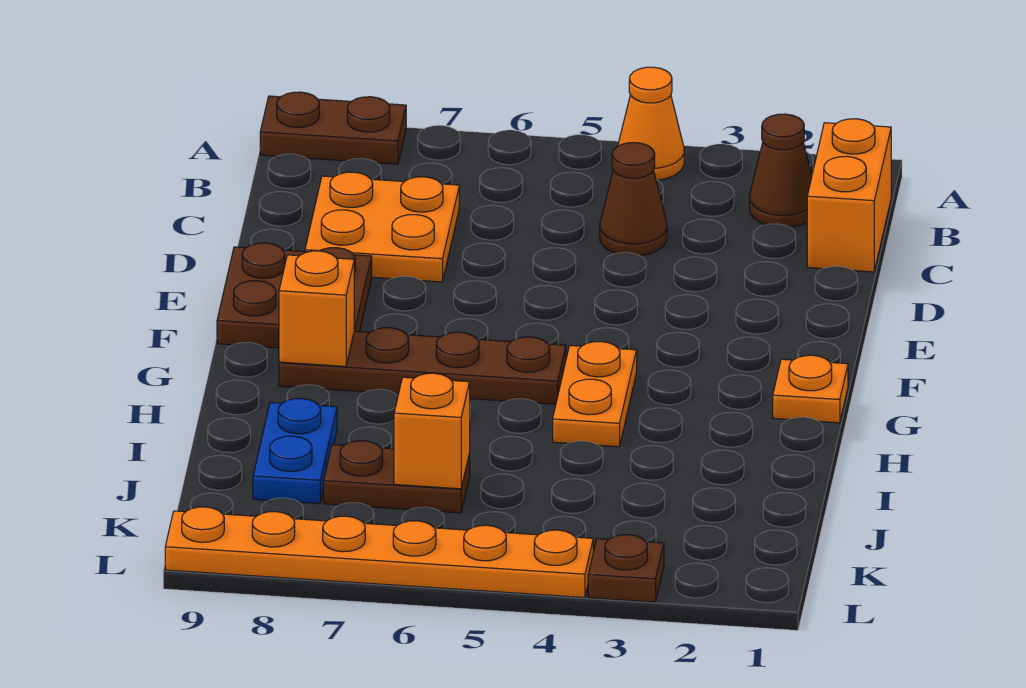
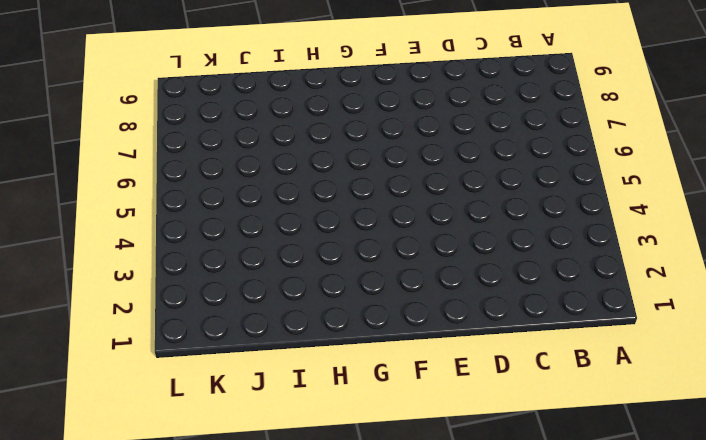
none -> orange cone A4 level 1
none -> brown plate A8:A9 level 1
none -> orange brick B1:C1 level 1

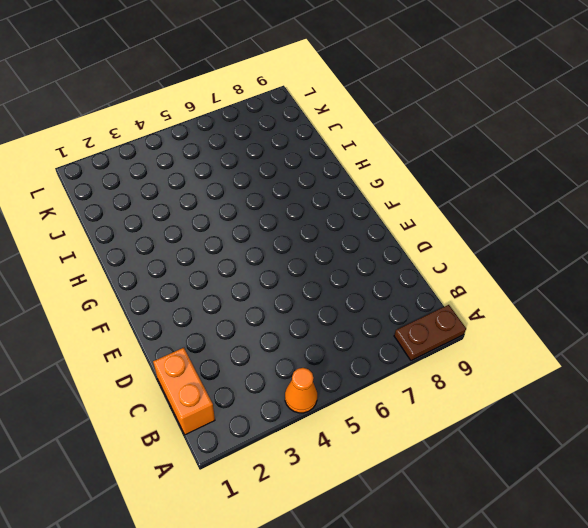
none -> brown cone B2 level 1
none -> brown cone C4 level 1
none -> orange plate C7:D8 level 1

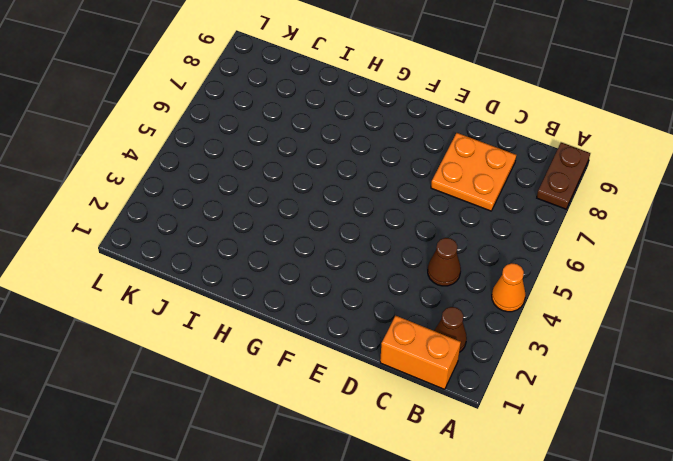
none -> brown plate E8:F9 level 1
none -> orange plate G1 level 1
none -> orange plate G4:H4 level 1

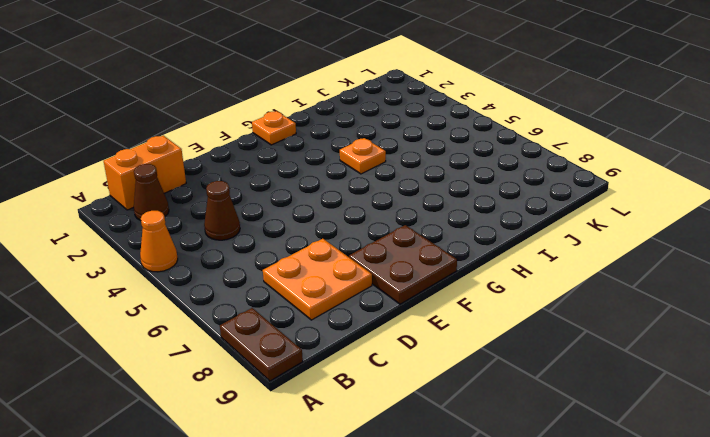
orange plate H4 level 1 -> orange plate G4:H4 level 1
none -> brown plate G5:G8 level 1
none -> blue plate I8:J8 level 1
none -> brown plate J6:J7 level 1

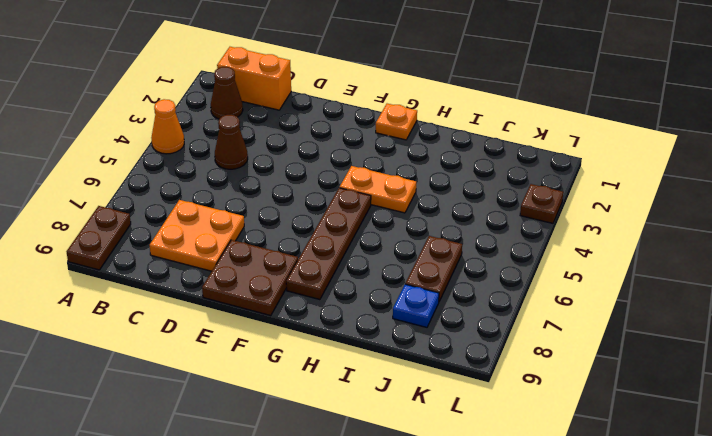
blue plate J8 level 1 -> blue plate I8:J8 level 1
none -> orange plate L4:L9 level 1
none -> orange brick G8 level 2
none -> orange brick J6 level 2

